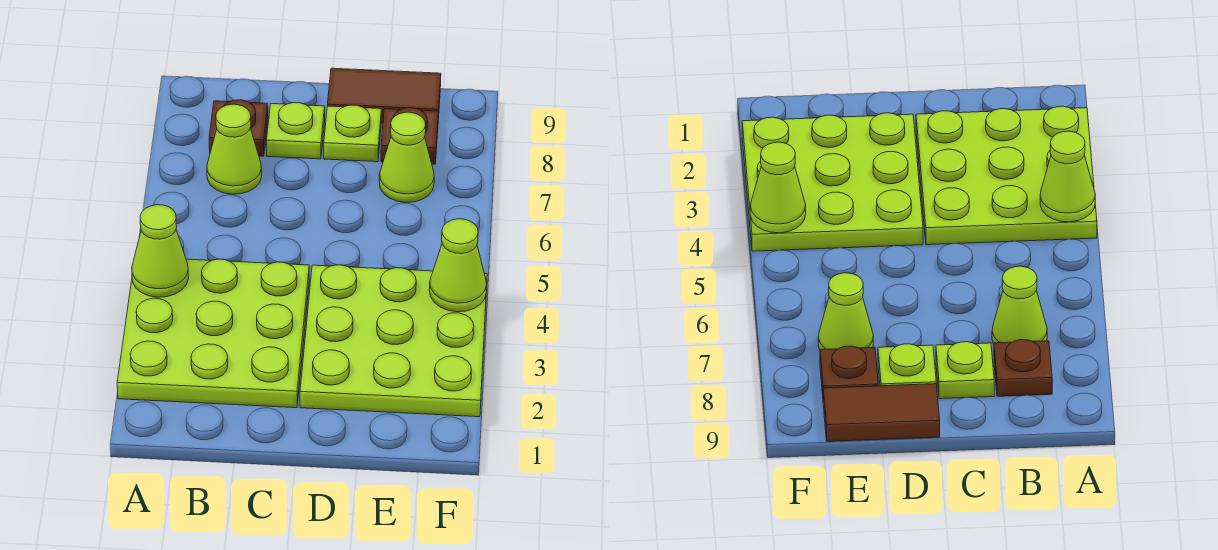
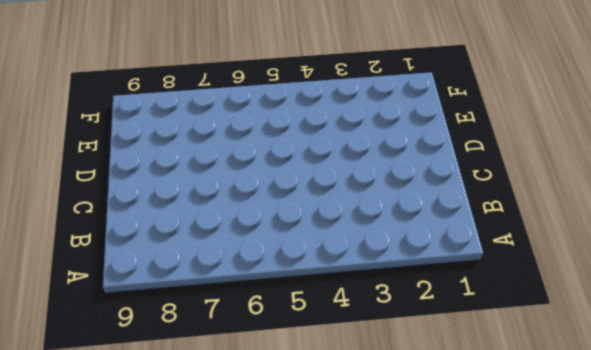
none -> lime plate A2:C4 level 1
none -> lime cone B7 level 1

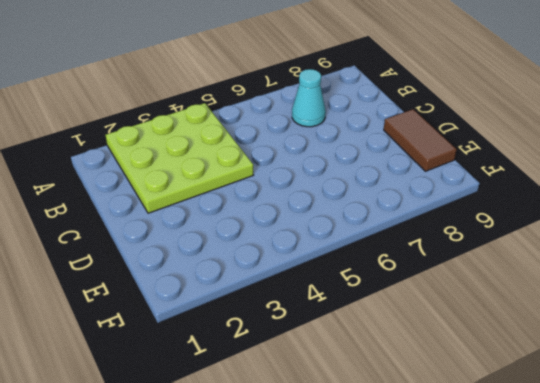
cyan cone B7 level 1 -> lime cone B7 level 1
none -> brown plate B8 level 1
none -> lime plate C8 level 1

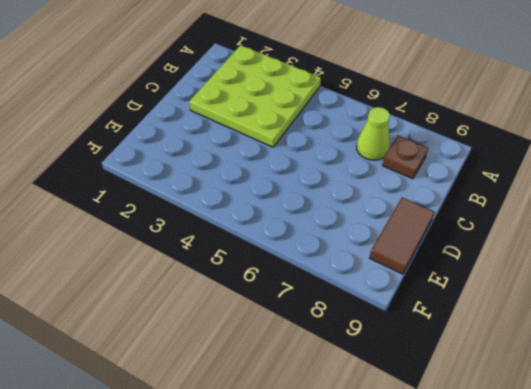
none -> lime plate C8 level 1
none -> lime plate D2:F4 level 1

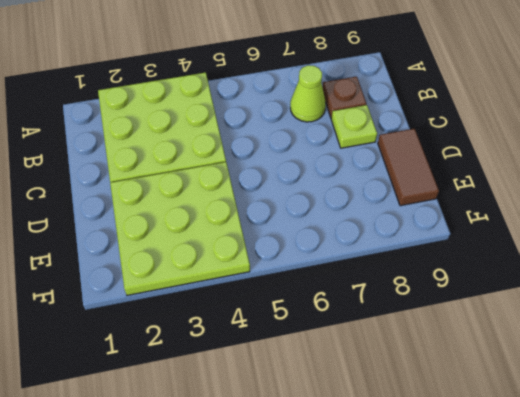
none -> lime plate D8 level 1
none -> lime cone E7 level 1

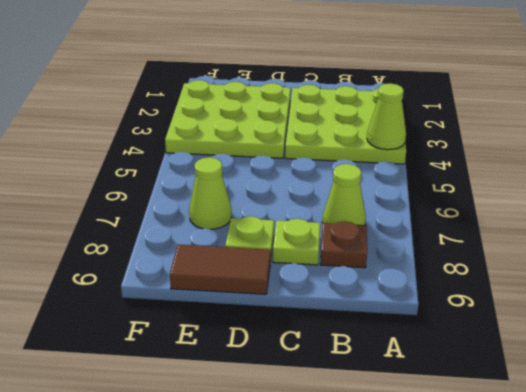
none -> brown plate E8 level 1
none -> lime cone F4 level 2

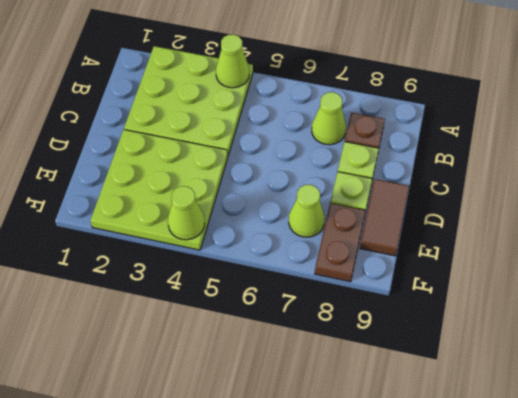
brown plate E8:F8 level 1 -> brown plate E8 level 1

